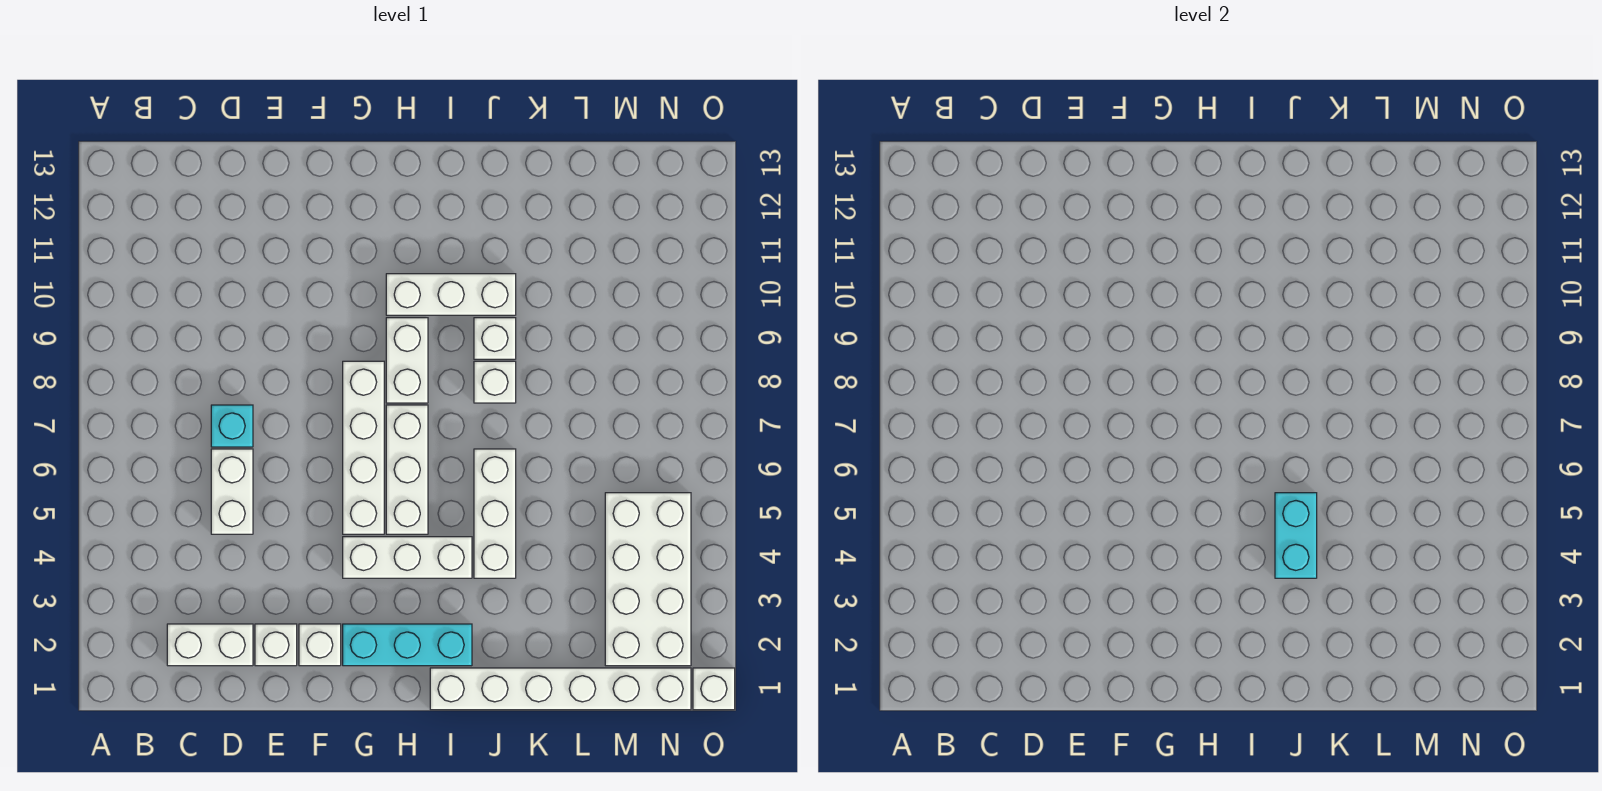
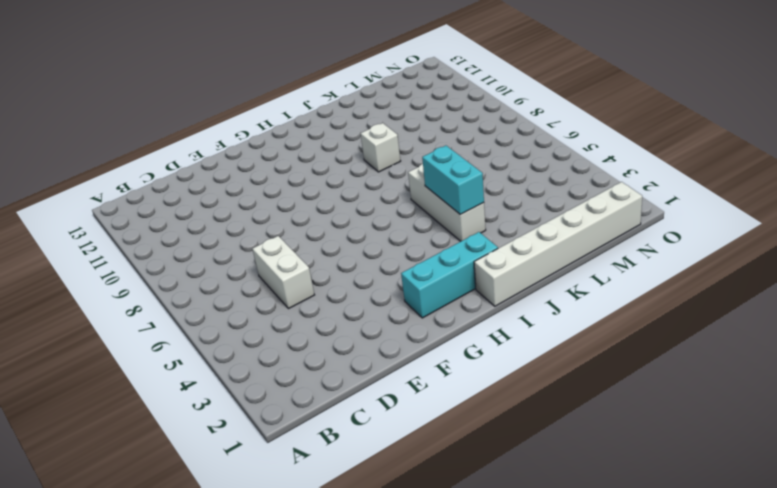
none -> white brick C2:D2 level 1
none -> cyan brick D7 level 1
none -> white brick E2 level 1

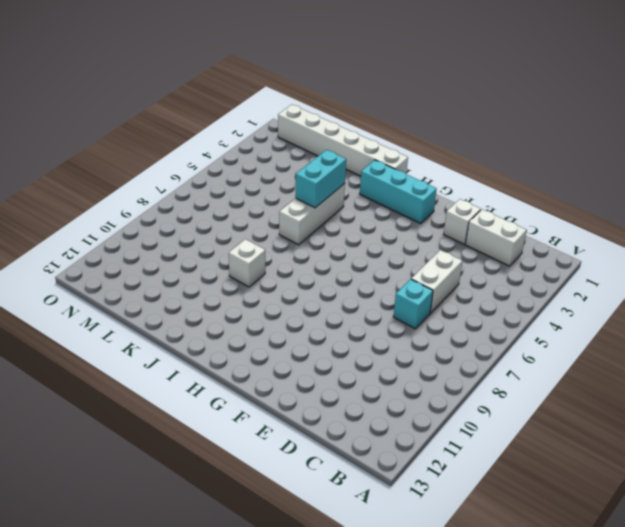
none -> white brick F2 level 1
none -> white brick G4:I4 level 1
none -> white brick G5:G8 level 1

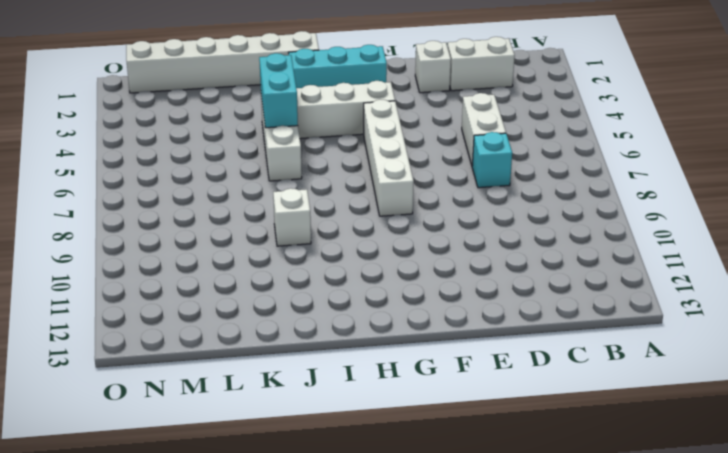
none -> white brick F2 level 1
none -> white brick H5:H7 level 1
none -> white brick H8:H9 level 1

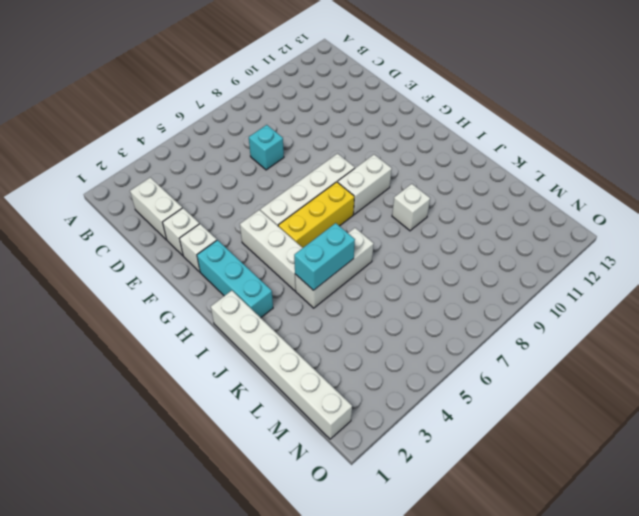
yellow brick H5:H7 level 1 -> white brick H5:H7 level 1
none -> white brick D5:D6 level 1
none -> white brick H10:J10 level 1
none -> white brick J8 level 1

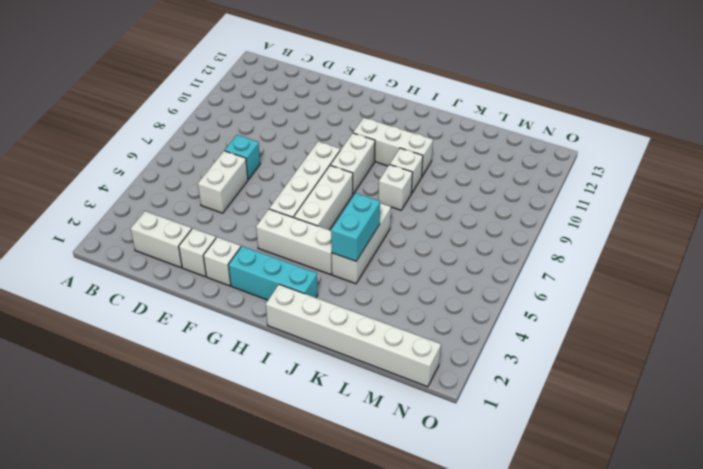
none -> white brick M2:N5 level 1
none -> white brick O1 level 1

